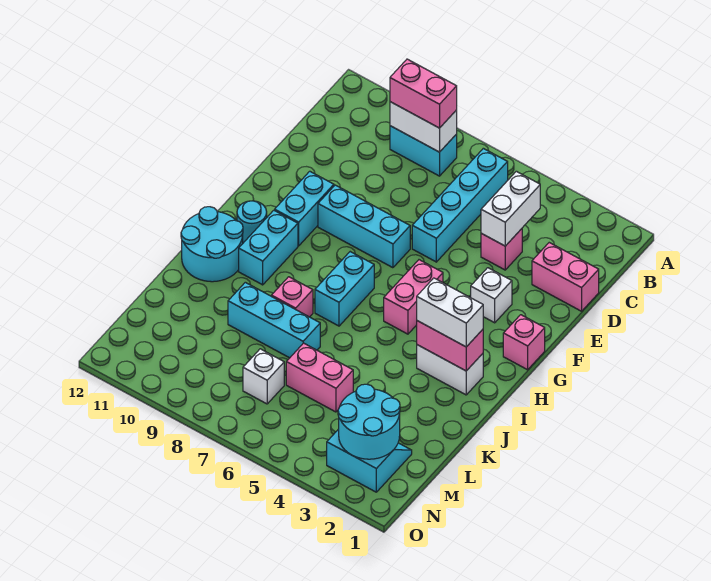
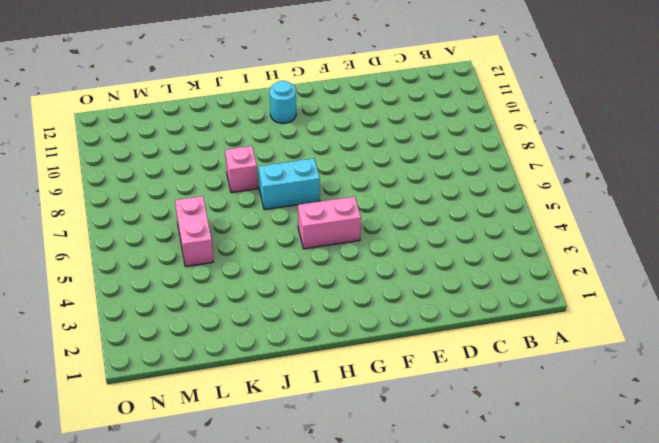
none -> cyan brick B6:E6 level 1
none -> cyan brick B8:B9 level 1
none -> pink brick D1:D2 level 1

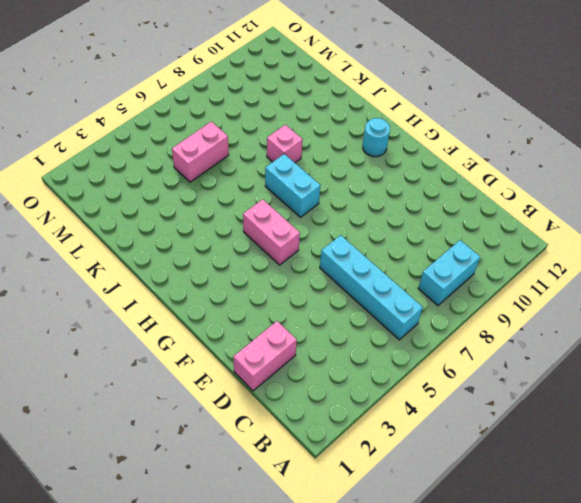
none -> pink brick D4 level 1
none -> white brick F3 level 1
none -> cyan brick F7:F9 level 1

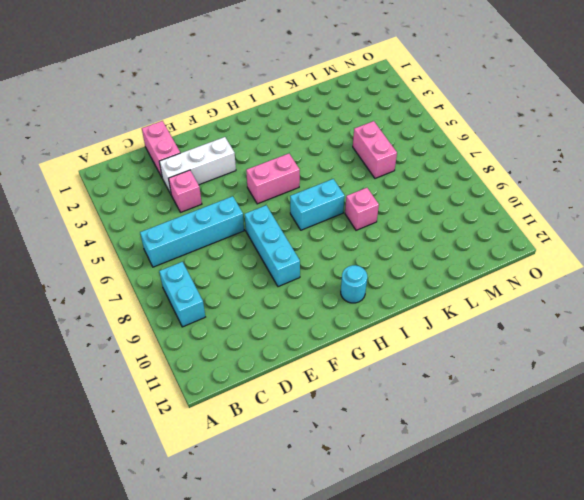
white brick D3:F3 level 1 -> white brick F3 level 1
none -> cyan brick F10:G10 level 1
none -> pink brick G1 level 1
none -> cyan brick H10:I10 level 1

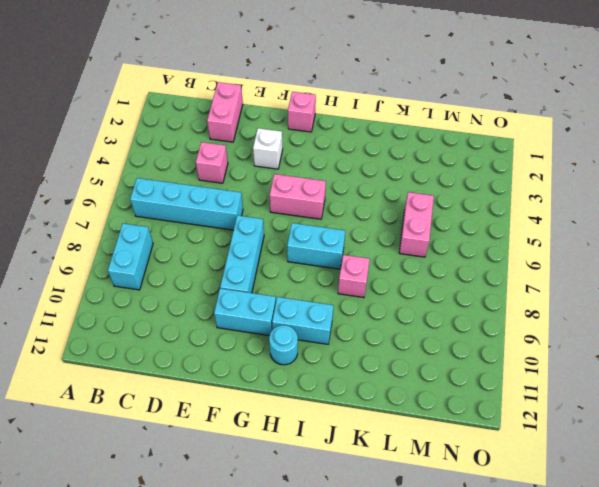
none -> white brick I2:I3 level 1
none -> cyan round brick I11:J12 level 1
none -> cyan brick K7:K9 level 1

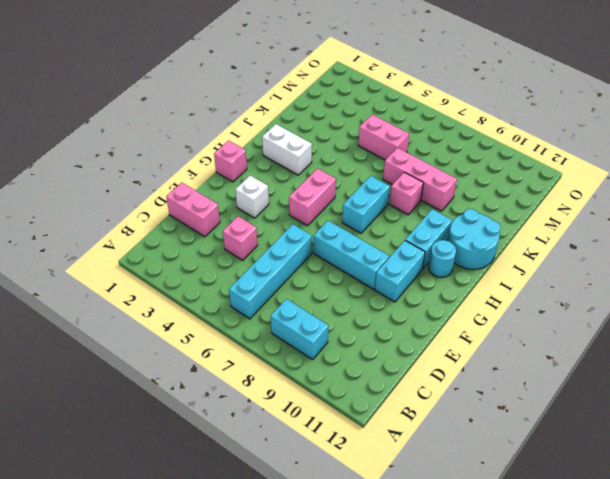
pink brick K7:K9 level 1 -> cyan brick K7:K9 level 1
none -> cyan slope M2:N3 level 1 top N
none -> white brick M7 level 1
none -> white brick B8:B9 level 2

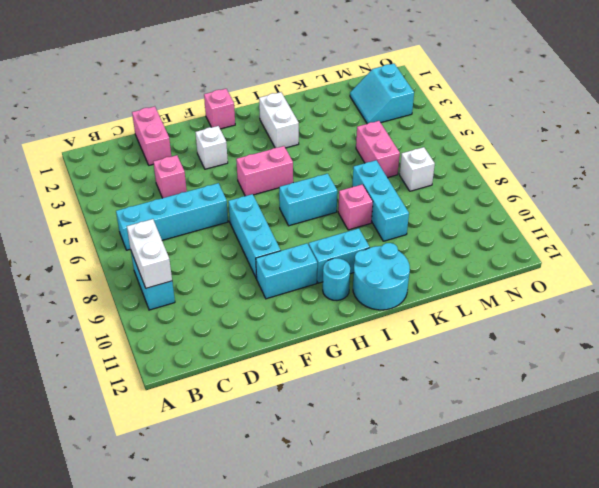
none -> white brick C4:D4 level 2
none -> pink brick I2:I3 level 2
none -> cyan round brick M2:N3 level 2

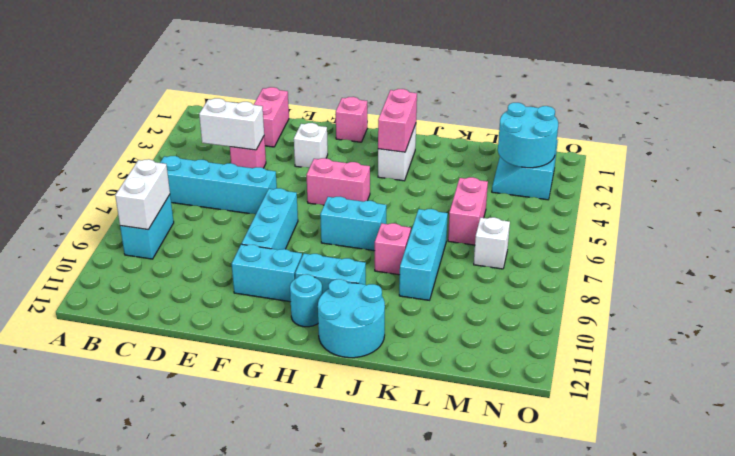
none -> pink brick B8:B9 level 3
none -> white brick I2:I3 level 3

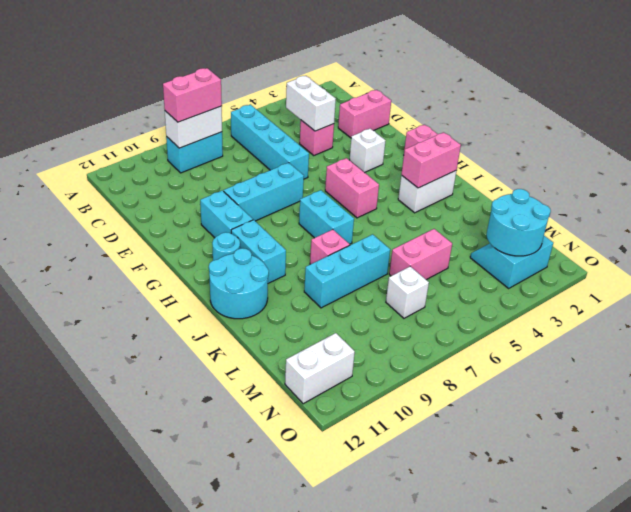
white brick N11:N12 level 1 -> white brick I2:I3 level 3

